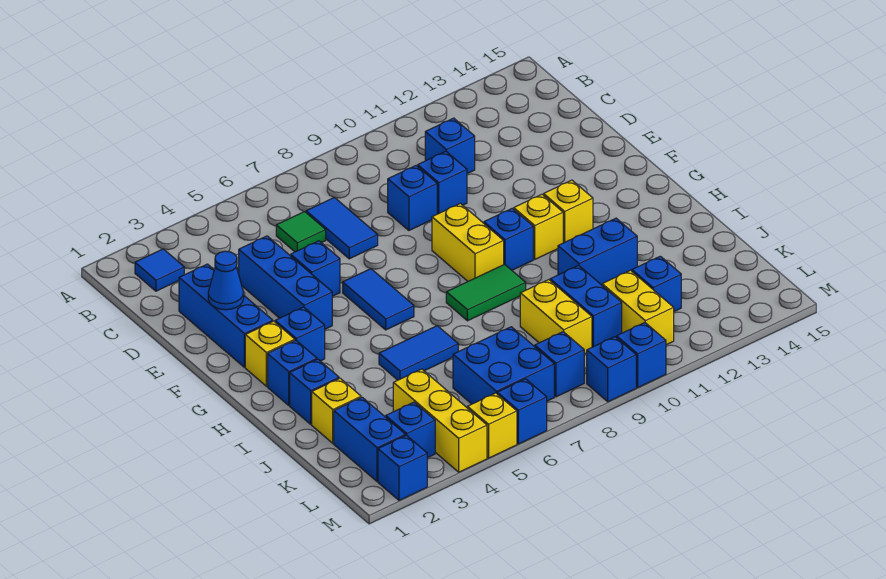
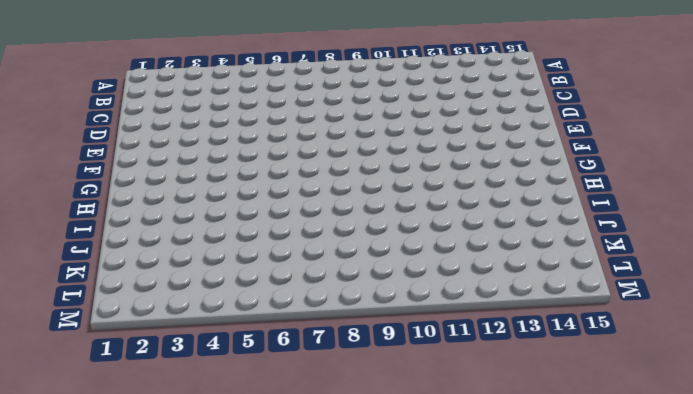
none -> blue tile B2 level 1
none -> green tile C6 level 1
none -> blue tile C7:D7 level 1
none -> blue brick C11 level 1

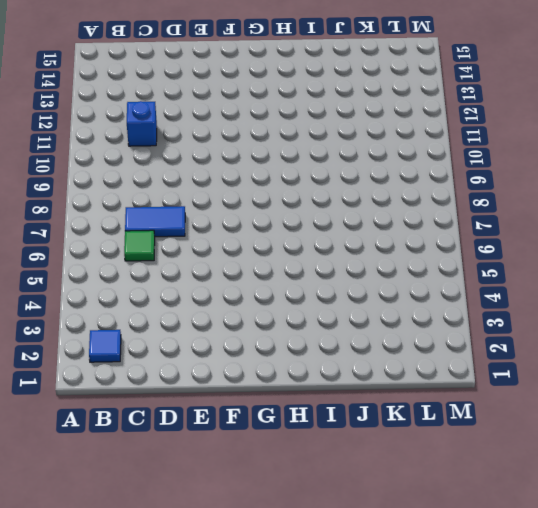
none -> blue brick D2:F2 level 1
none -> blue brick D4:F4 level 1
none -> blue brick D9 level 1
none -> blue brick D10 level 1

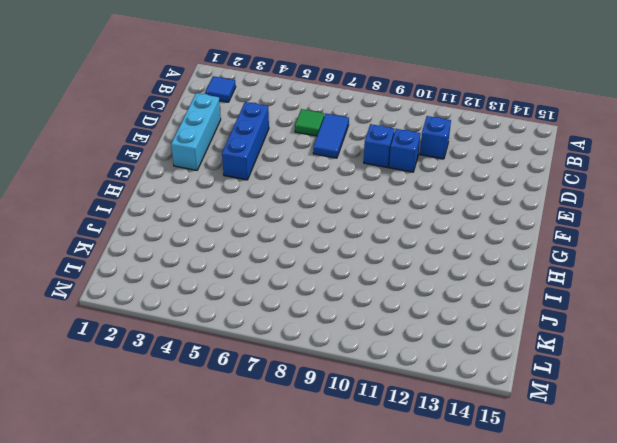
cyan brick D2:F2 level 1 -> blue brick D2:F2 level 1
none -> blue brick E5 level 1
none -> blue tile F6:G6 level 1
none -> yellow brick F9:G9 level 1
none -> yellow brick G2 level 1

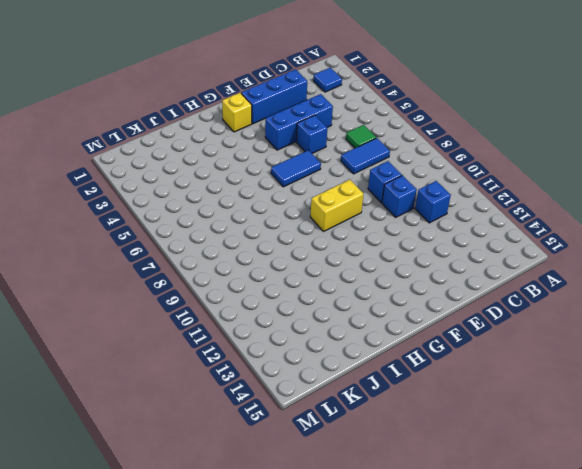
none -> blue brick G3 level 1
none -> blue brick G10 level 1
none -> yellow brick G11 level 1
none -> yellow brick G12 level 1

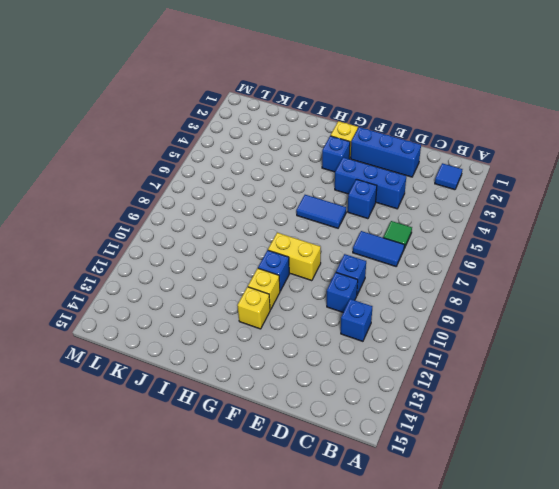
none -> blue brick H2 level 1
none -> green tile H8:H9 level 1
none -> blue brick I2 level 1
none -> blue tile I5:I6 level 1

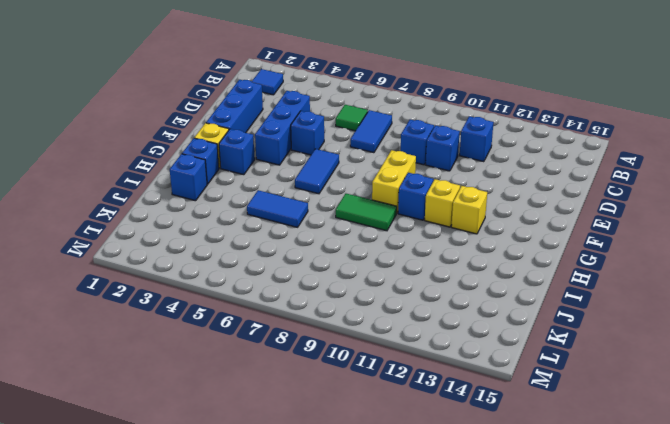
none -> blue brick I11:I12 level 1
none -> yellow brick J2 level 1
none -> yellow brick J9:K9 level 1
none -> blue brick J10:K10 level 1

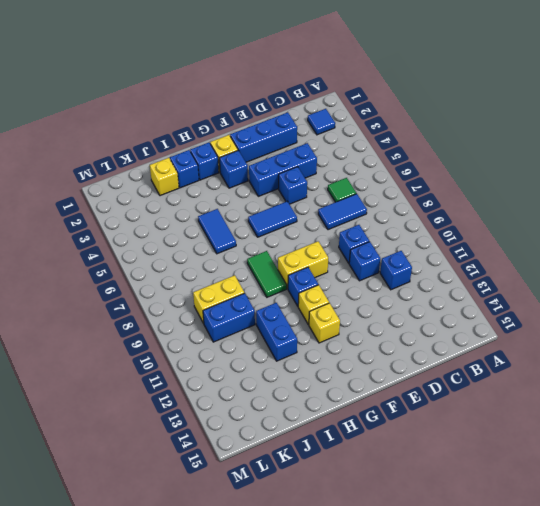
none -> blue brick K2:L2 level 1
none -> yellow brick K4:M4 level 1
none -> blue brick K6:L7 level 1
none -> yellow brick K11:L11 level 1

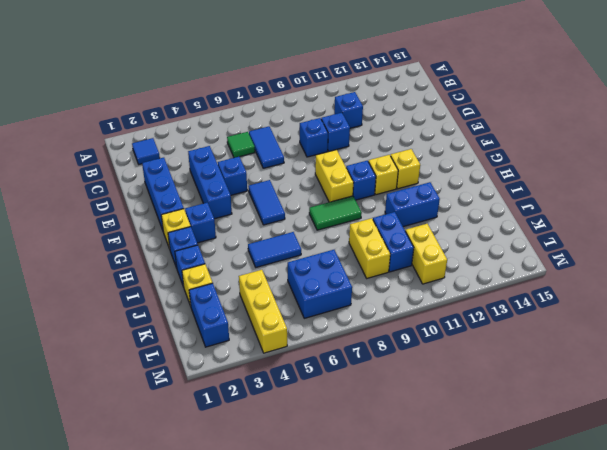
none -> blue brick K12 level 1
none -> blue brick L3 level 1
none -> blue brick L8 level 1
none -> blue brick M2 level 1

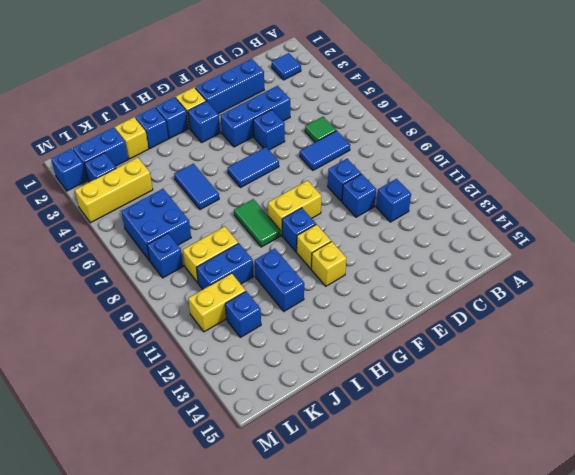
none -> yellow brick M5 level 1
none -> blue brick M6 level 1
none -> blue brick M9 level 1
none -> blue brick M10 level 1

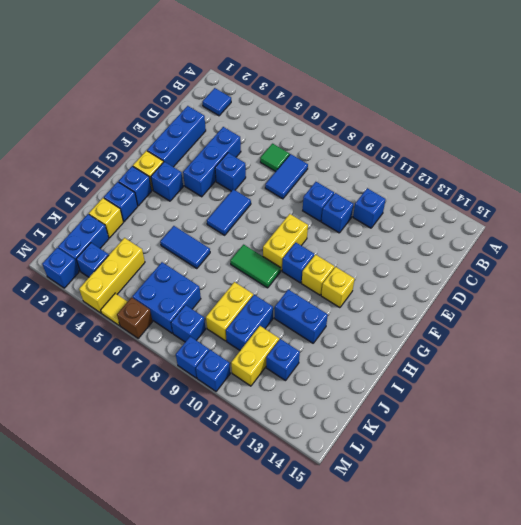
yellow tile M5 level 1 -> yellow brick M5 level 1
brown brick M6 level 1 -> blue brick M6 level 1
none -> blue cone E2 level 2

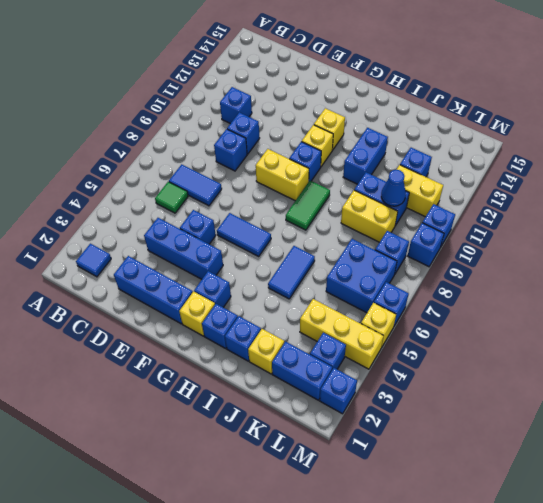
blue cone K10 level 2 -> blue cone E2 level 2

